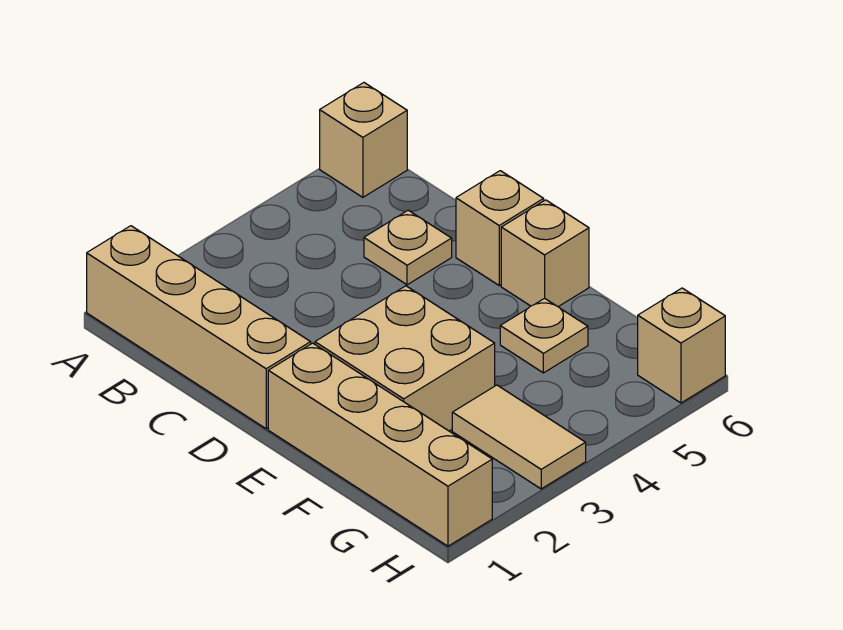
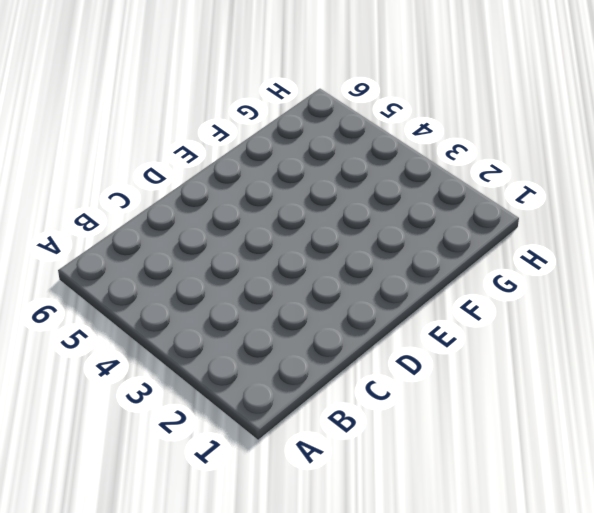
none -> tan brick A1:D1 level 1
none -> tan brick A6 level 1

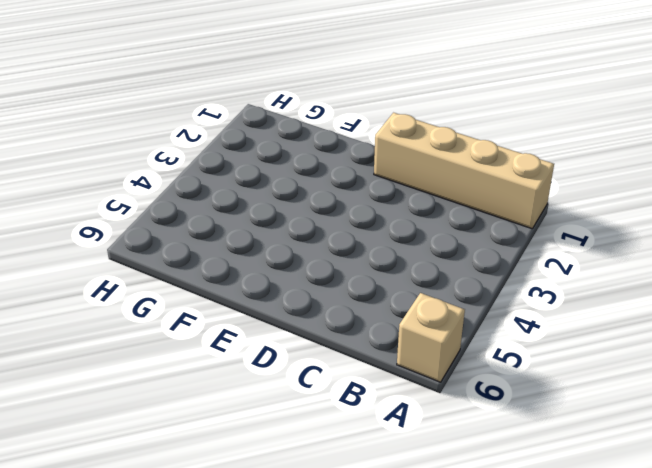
none -> tan plate C5 level 1
none -> tan brick D6 level 1

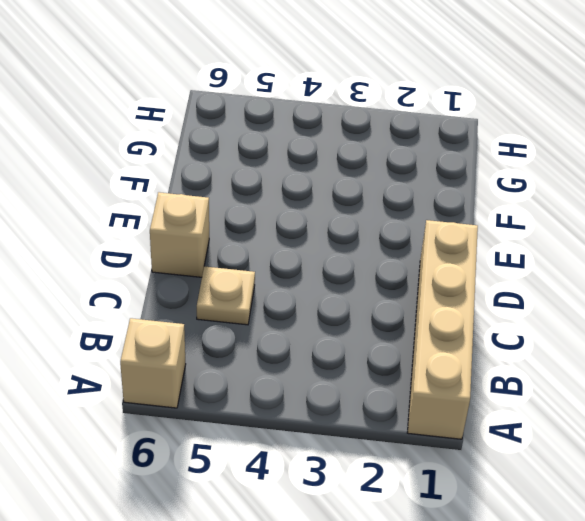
none -> tan brick E1:H1 level 1
none -> tan brick E2:F3 level 1

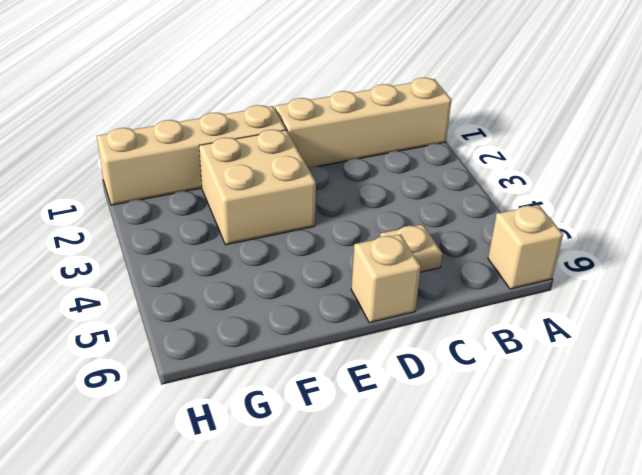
none -> tan brick E6 level 1
none -> tan plate F5 level 1

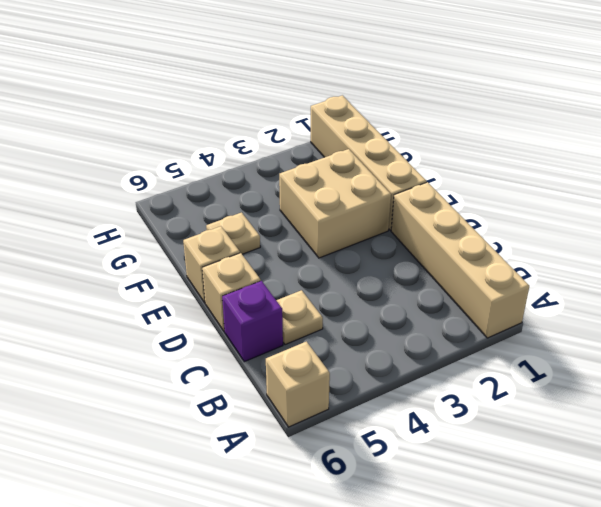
purple brick C6 level 1 -> none
none -> tan tile G3:H3 level 1
none -> tan brick H6 level 1

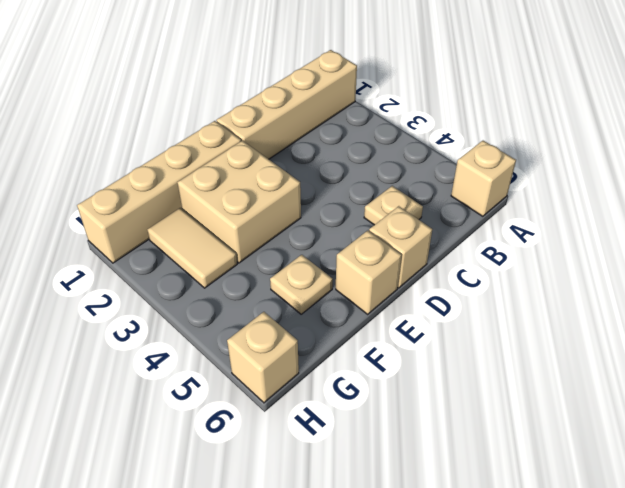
tan tile G2:G3 level 1 -> tan tile G3:H3 level 1

